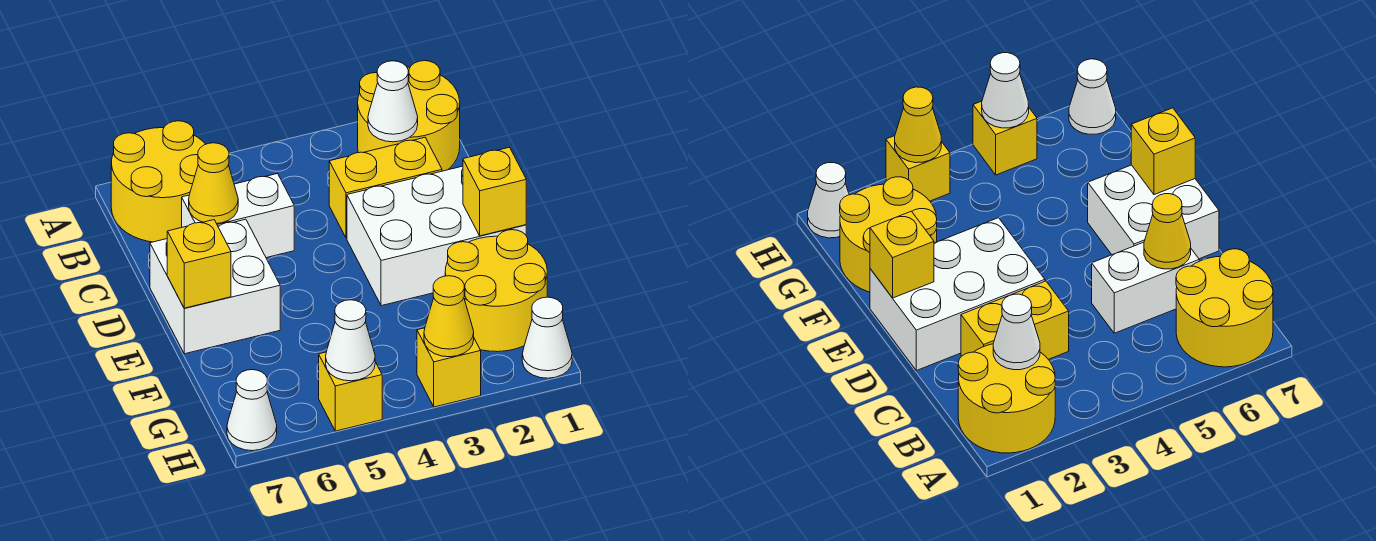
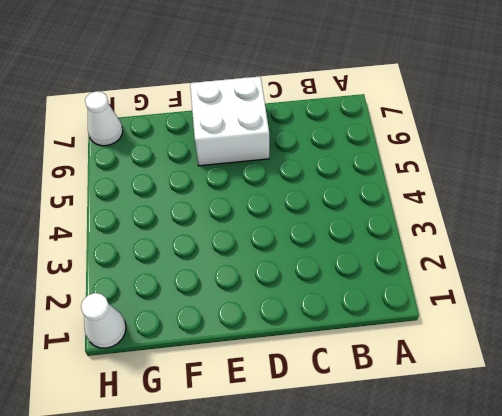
none -> yellow round brick A1:B2 level 1
none -> yellow round brick A6:B7 level 1
none -> yellow brick C2:C3 level 1

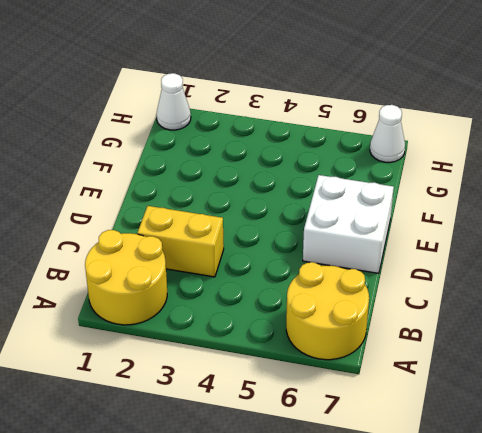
none -> white brick C5:C6 level 1
none -> white brick D1:E3 level 1
none -> yellow round brick F1:G2 level 1

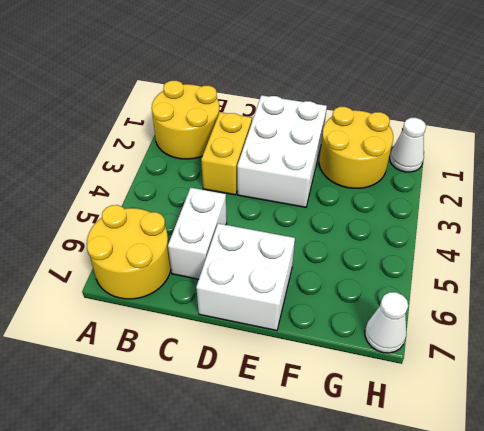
none -> yellow brick H3 level 1
none -> yellow brick H5 level 1
none -> white cone B2 level 2

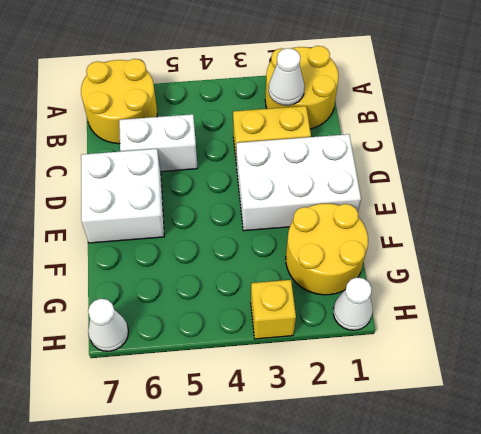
none -> yellow brick H5 level 1
none -> yellow cone C6 level 2
none -> yellow brick E1 level 2

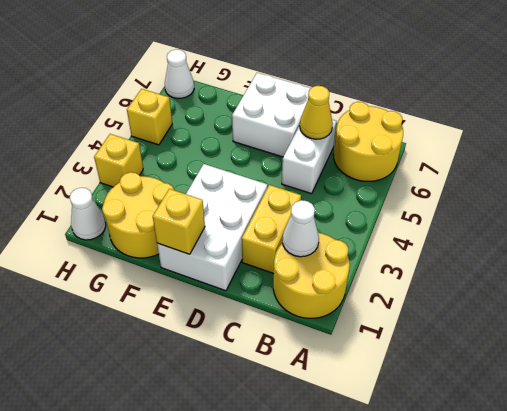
none -> yellow brick E7 level 2
none -> yellow cone H3 level 2
none -> white cone H5 level 2

